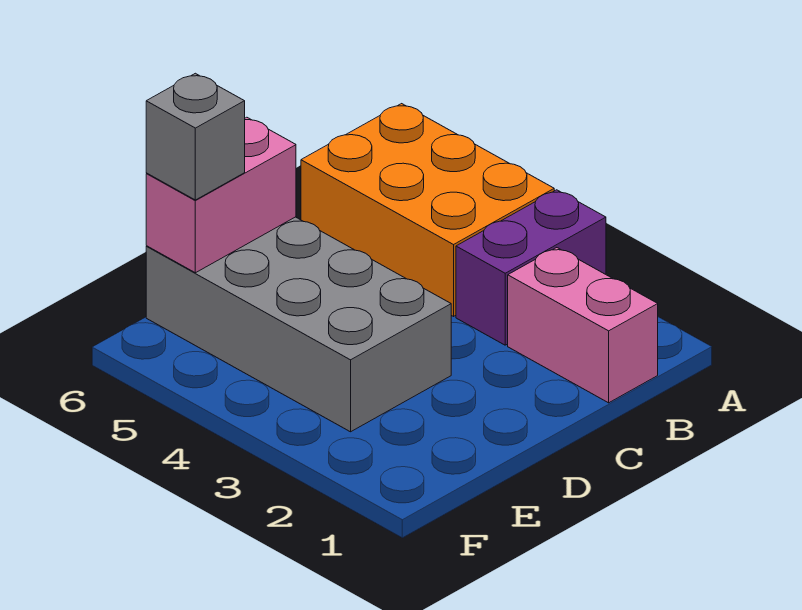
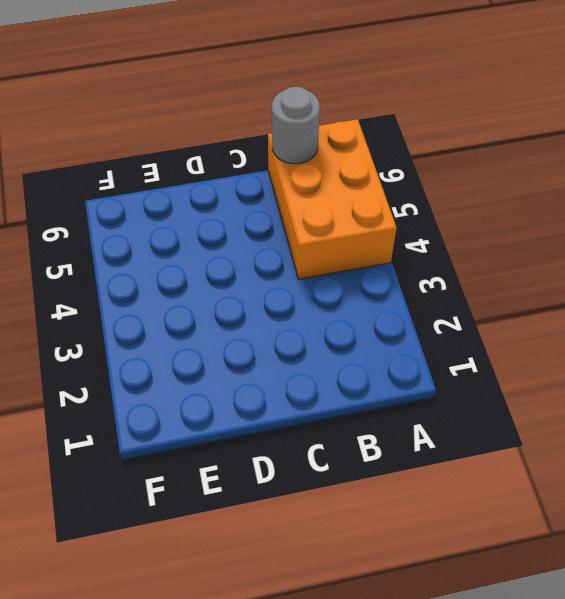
grey round brick B6 level 2 -> none
none -> purple brick A3:B3 level 1
none -> pink brick B1:B2 level 1

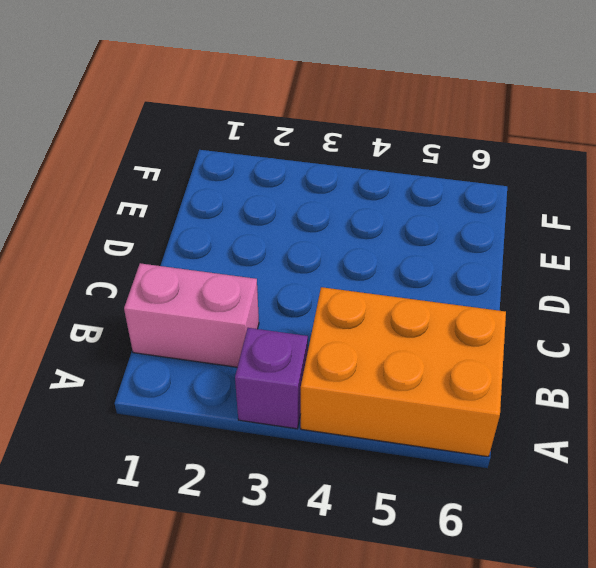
purple brick A3 level 1 -> purple brick A3:B3 level 1
none -> grey brick D3:E6 level 1
none -> pink brick D6:E6 level 2

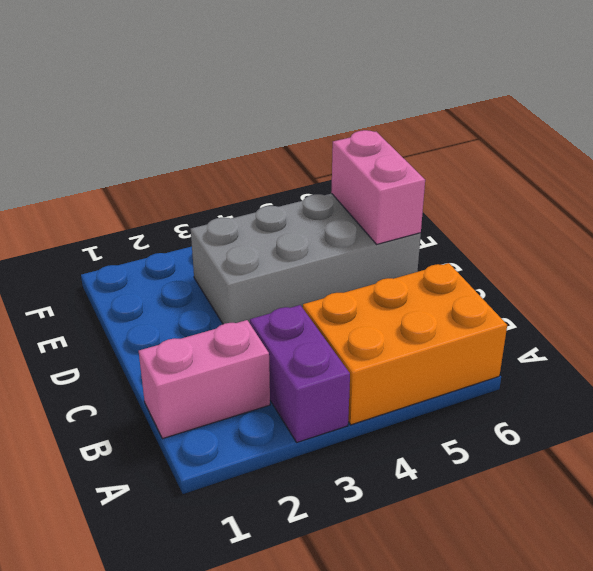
none -> grey brick E6 level 3

